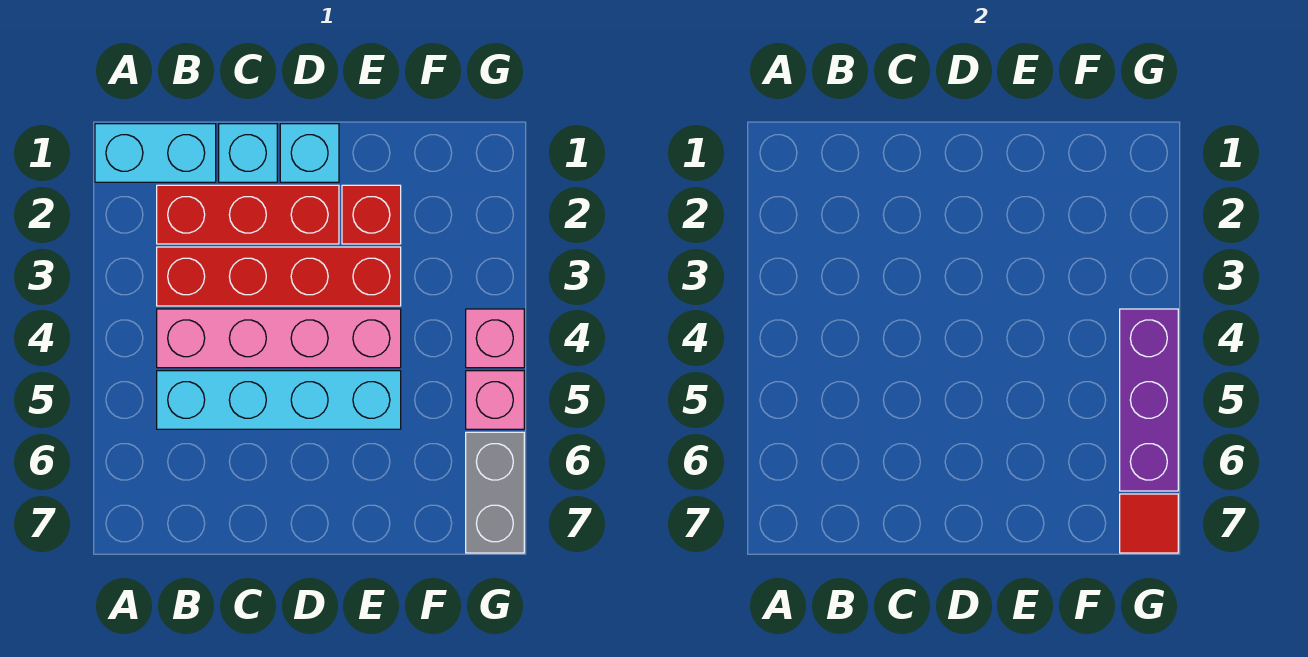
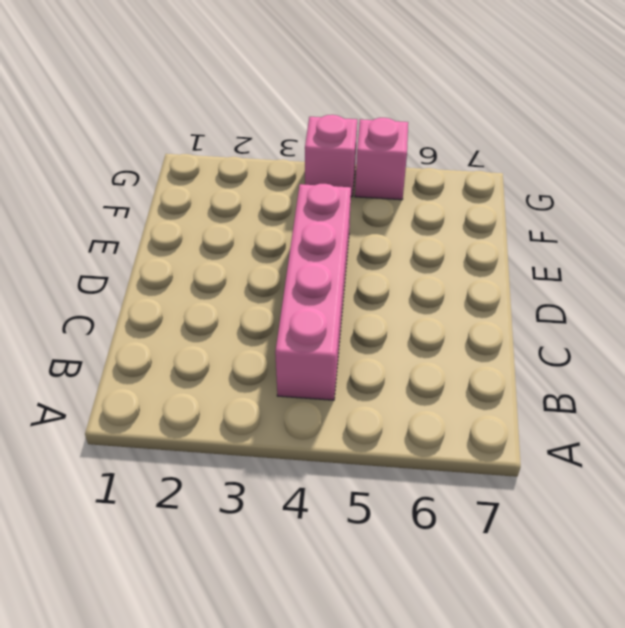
none -> cyan brick A1:B1 level 1
none -> red brick B2:D2 level 1
none -> red brick B3:E3 level 1

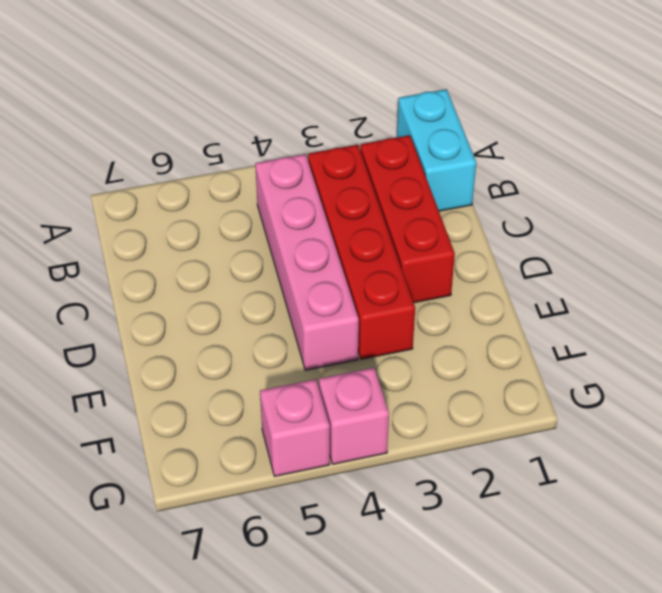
none -> cyan brick B5:E5 level 1
none -> cyan brick C1 level 1
none -> cyan brick D1 level 1

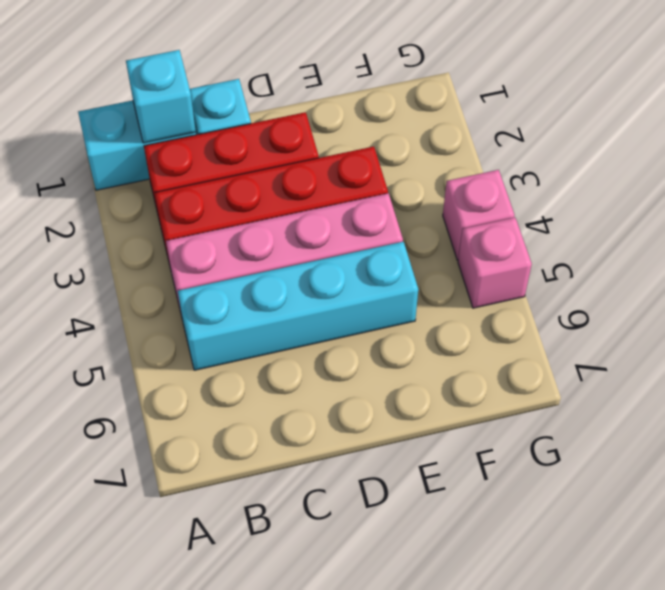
cyan brick B1 level 2 -> cyan brick D1 level 1
none -> red brick E2 level 1
none -> grey brick G6:G7 level 1
none -> purple brick G4:G6 level 2

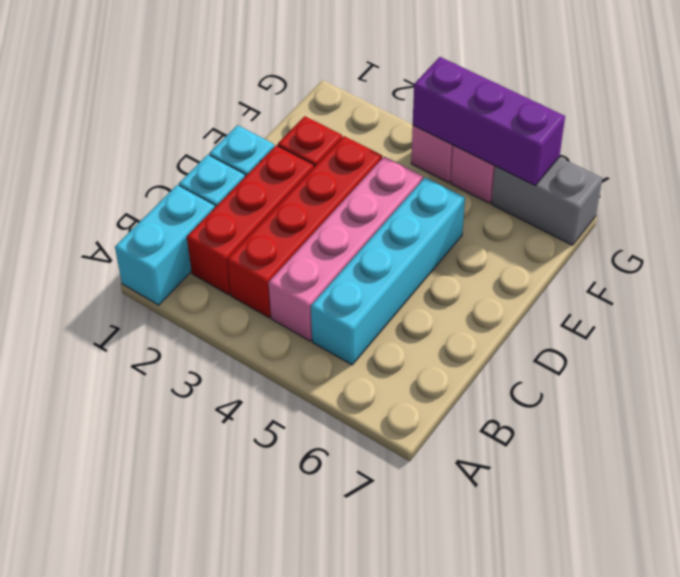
none -> red tile G7 level 2

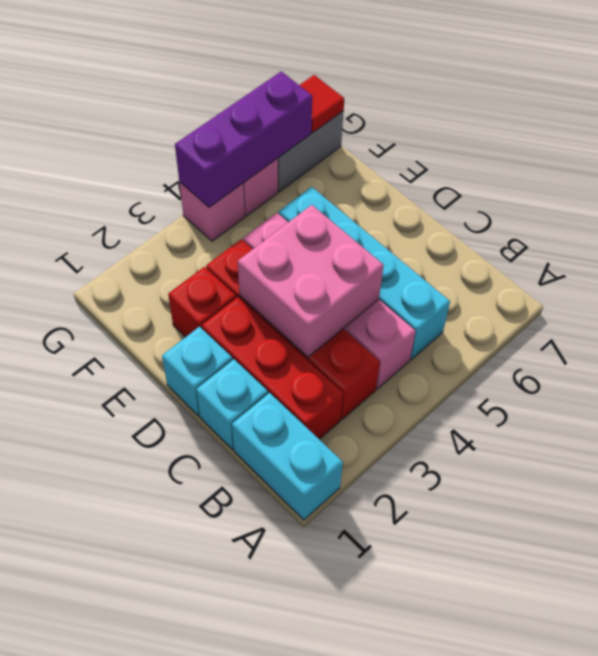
pink brick C3:D4 level 2 -> none

